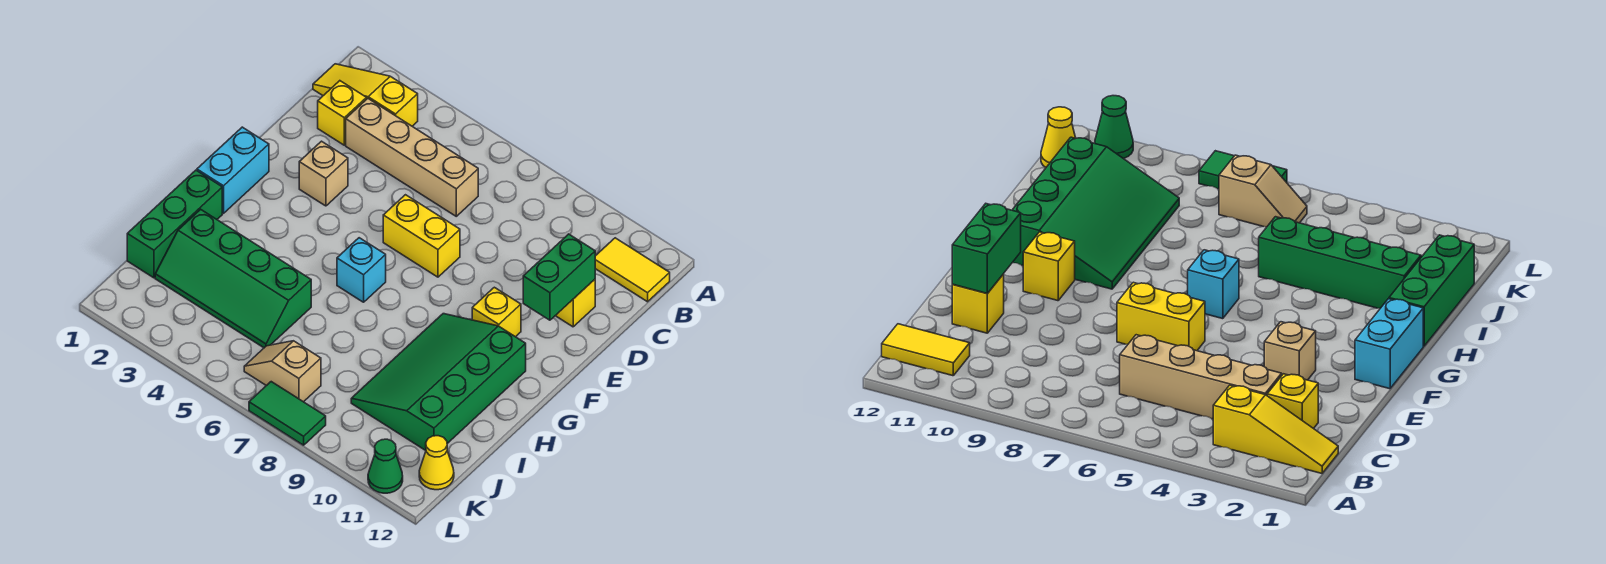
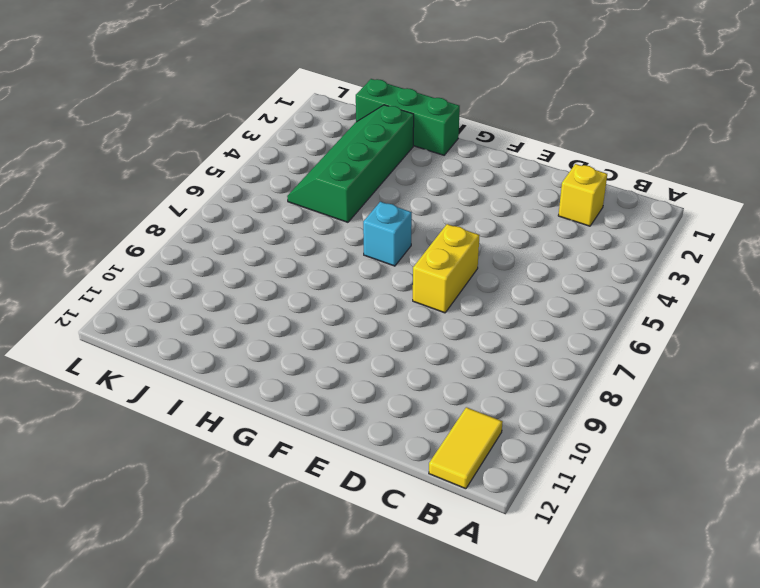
none -> yellow slope B1:B3 level 1 top 3
none -> tan brick C3:C6 level 1
none -> yellow brick D11 level 1

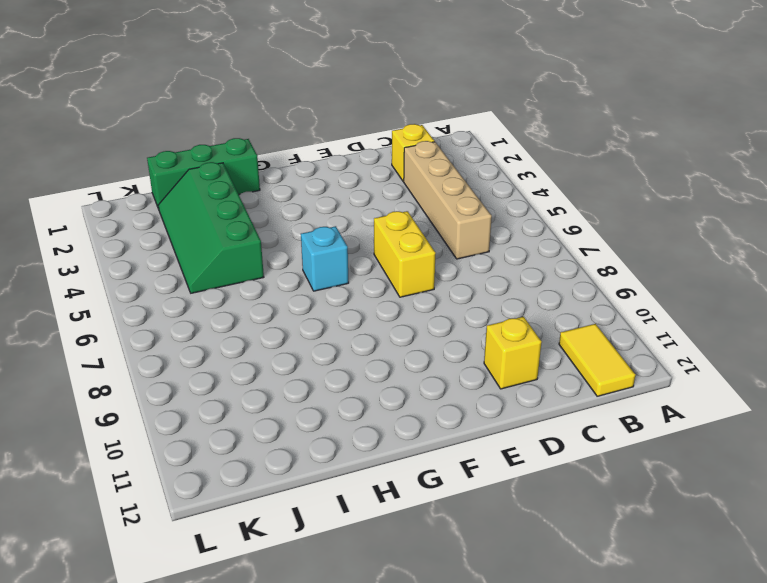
none -> yellow slope B1:B3 level 1 top 3
none -> tan brick E3 level 1
none -> cyan brick F1:G1 level 1

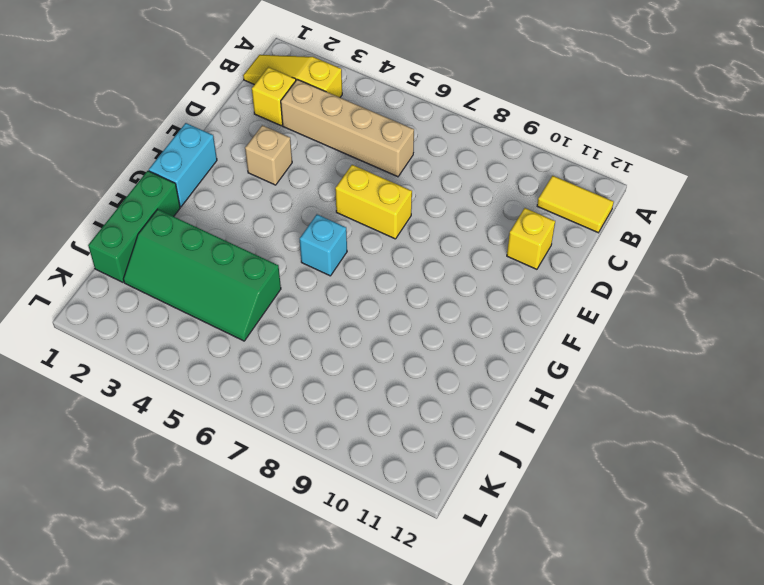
none -> yellow brick F10 level 1
none -> green slope G9:J11 level 1 top 11
none -> tan slope K6:K7 level 1 top 7

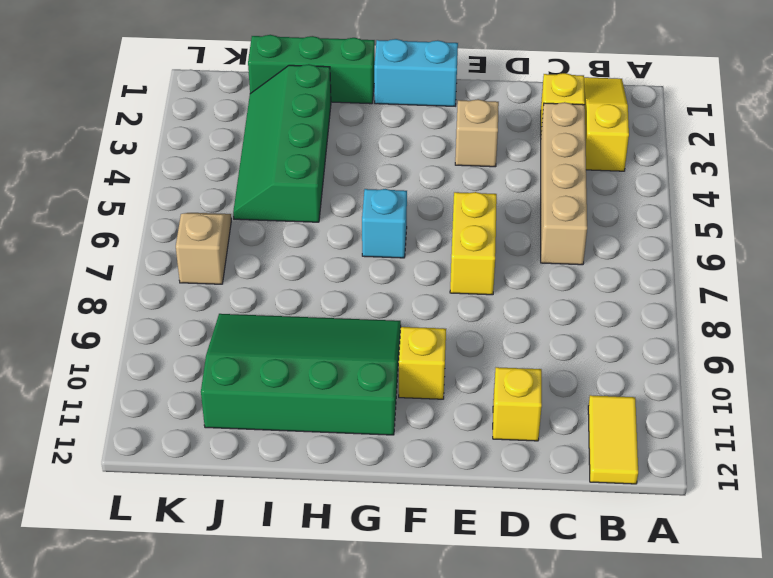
none -> yellow cone K12 level 1
none -> green tile L7:L8 level 1
none -> green cone L11 level 1

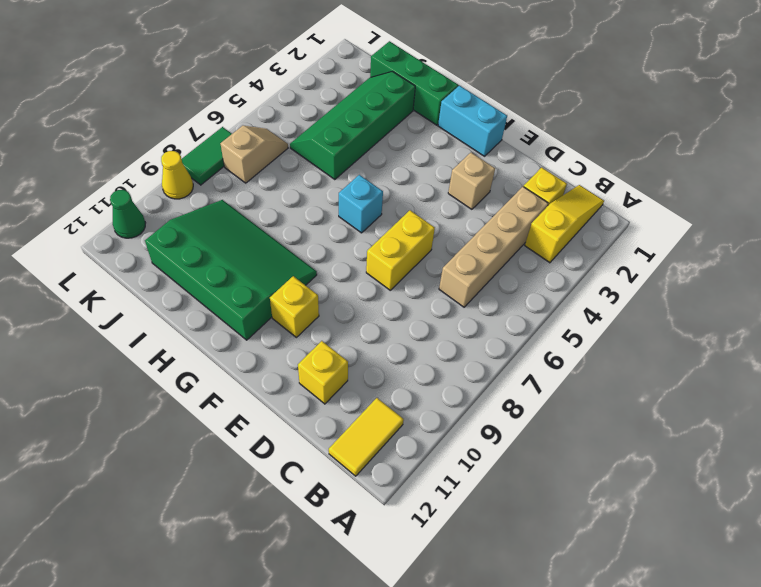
yellow cone L9 level 1 -> yellow cone K12 level 1
none -> green brick D11:E11 level 2

